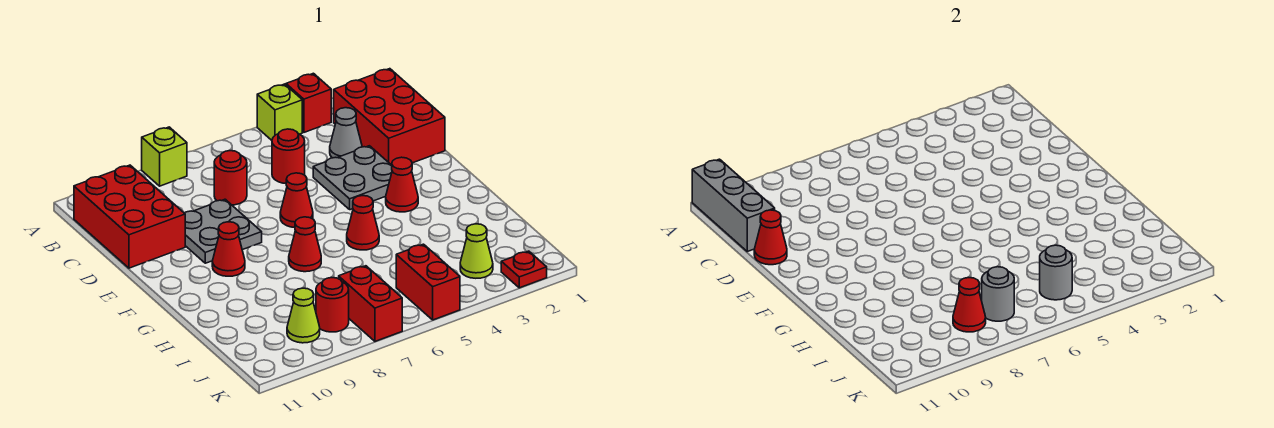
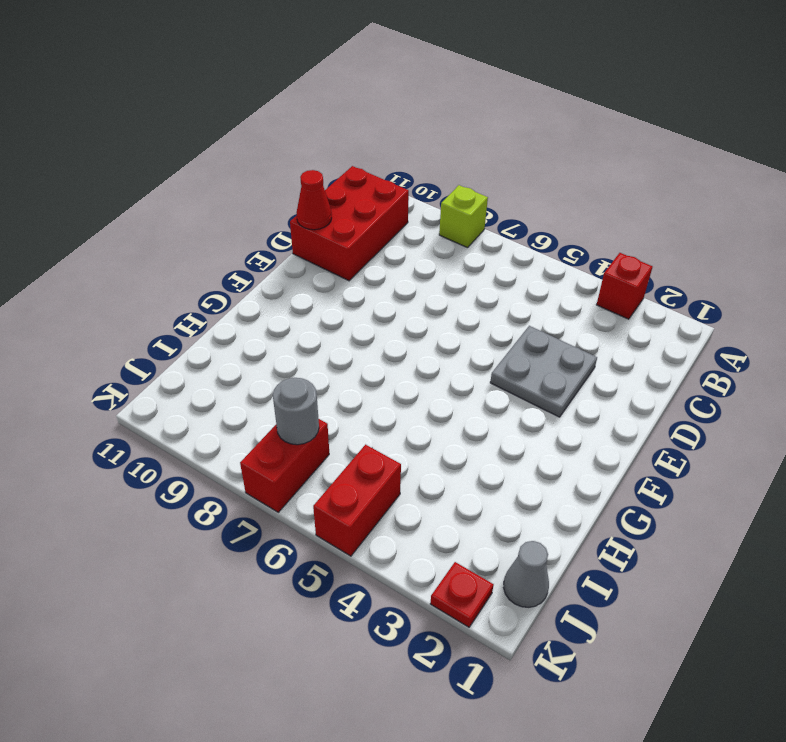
grey cone J1 level 1 -> grey cone C3 level 1
none -> lime brick A4 level 1
none -> red brick B1:D2 level 1
none -> red round brick C5 level 1

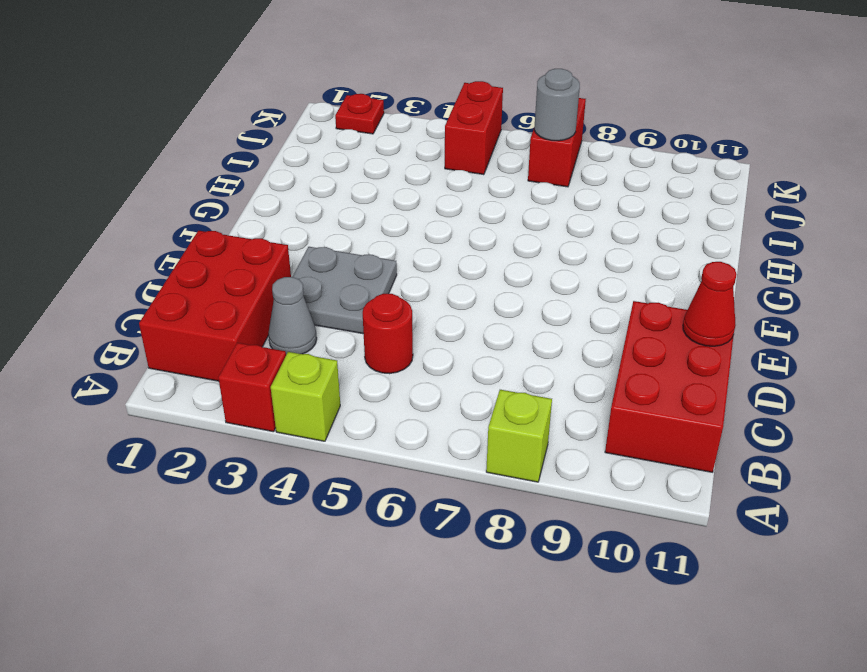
none -> red round brick C7 level 1
none -> grey plate D8:E9 level 1
none -> red cone E6 level 1

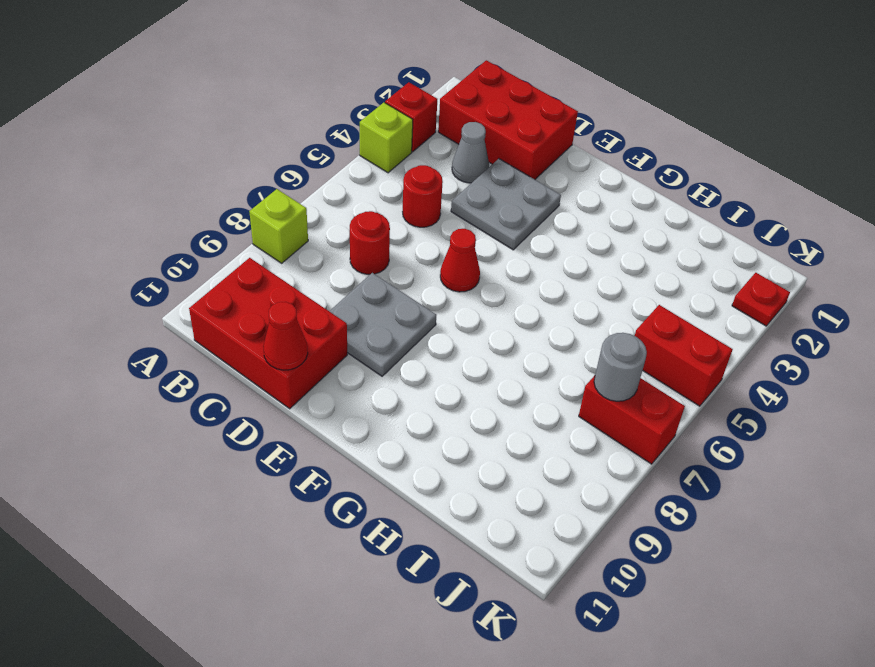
none -> red cone F3 level 1
none -> red cone F9 level 1
none -> red cone G5 level 1

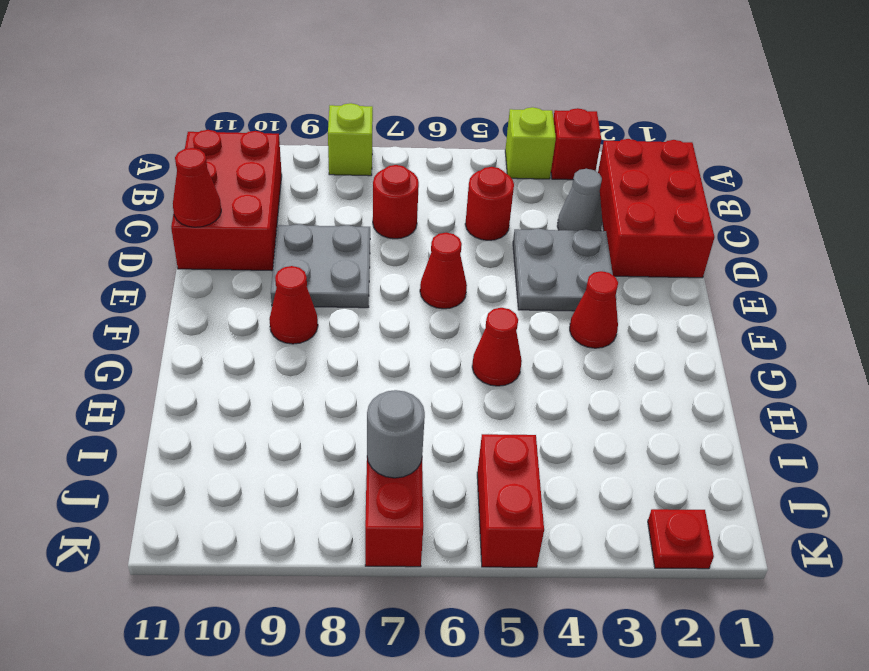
none -> red cone G7 level 1
none -> lime cone J3 level 1
none -> red round brick J8 level 1

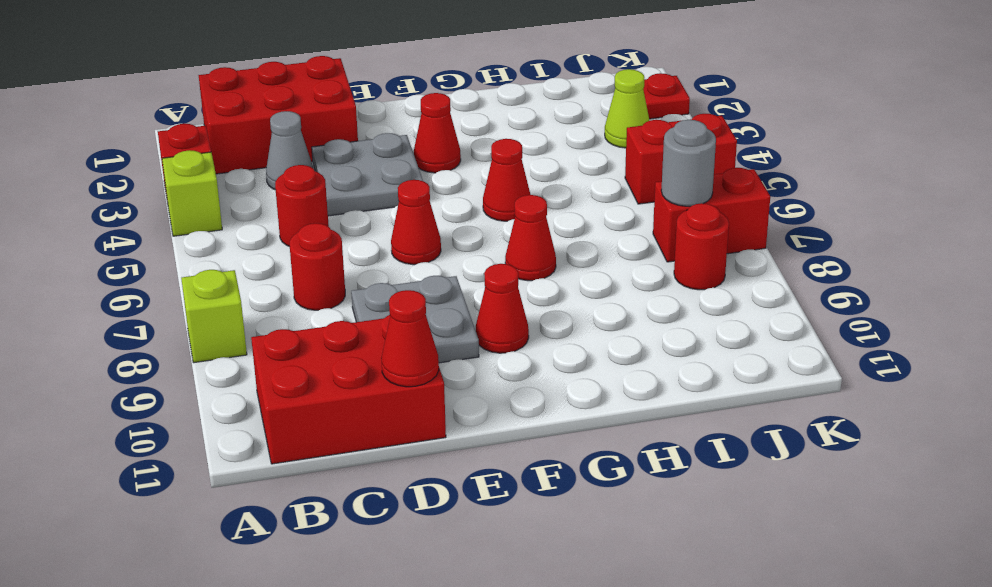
none -> lime cone J9 level 1
none -> grey brick A11:C11 level 2
none -> grey round brick J5 level 2

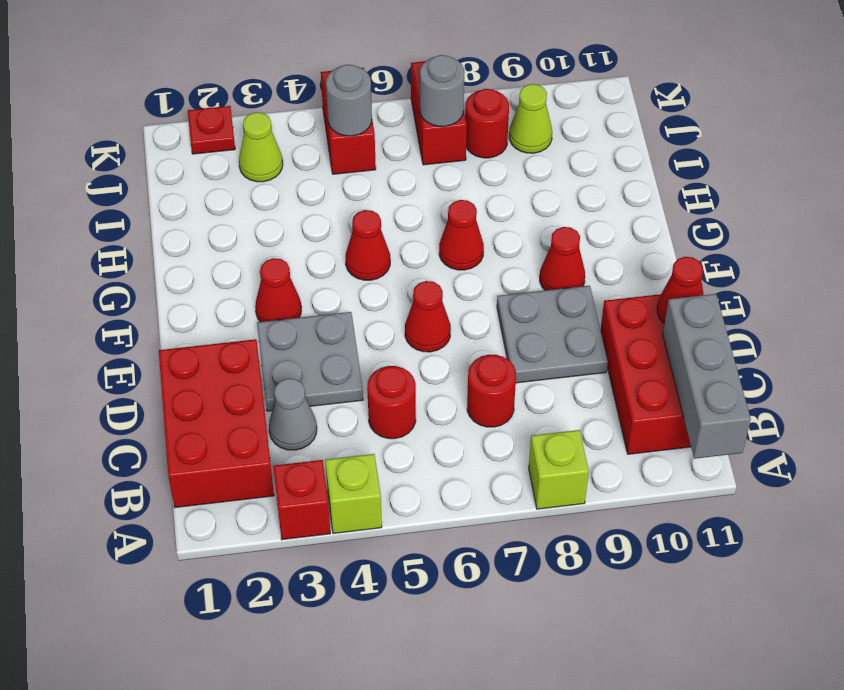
none -> red cone J8 level 2

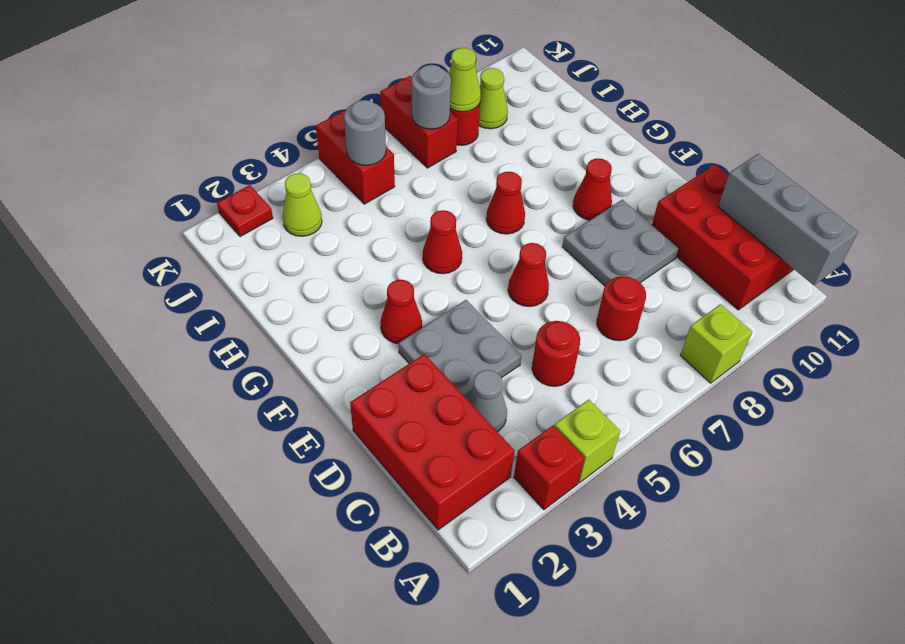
lime cone J8 level 2 -> red cone J8 level 2
none -> red cone D11 level 2

